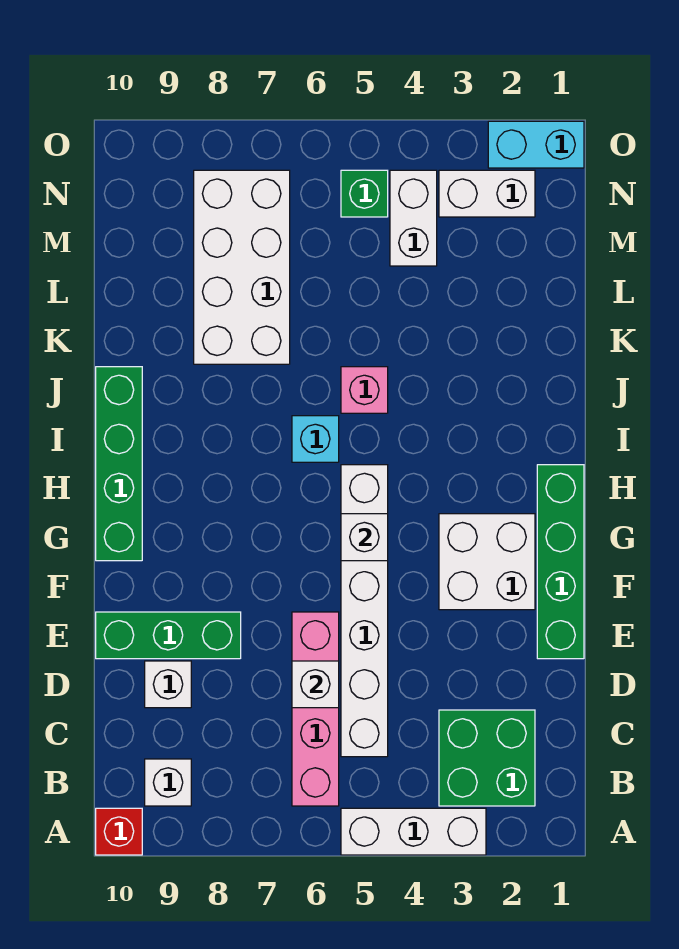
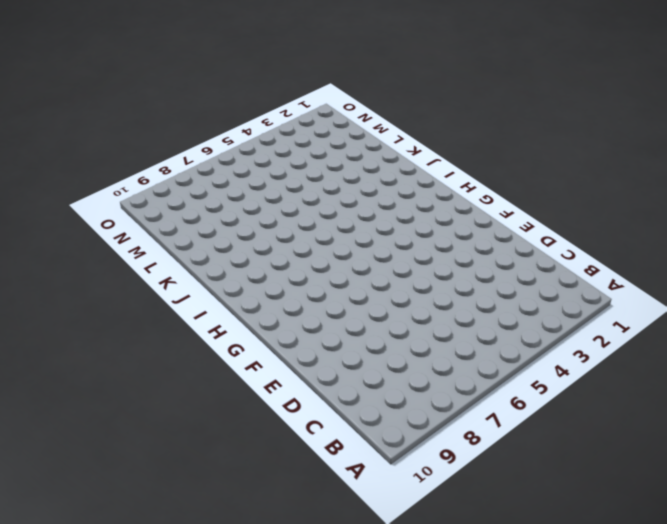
none -> white brick A3:A5 level 1
none -> red brick A10 level 1
none -> green brick B2:C3 level 1

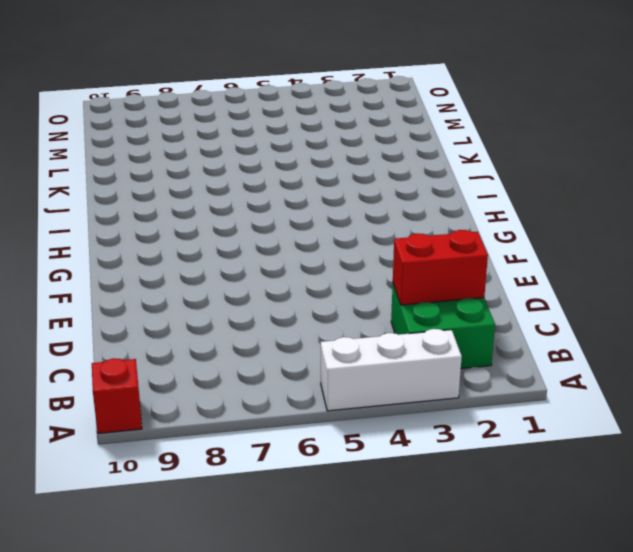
red brick C2:C3 level 2 -> none
none -> pink brick B6:E6 level 1
none -> white brick B9 level 1
none -> white brick C5:H5 level 1

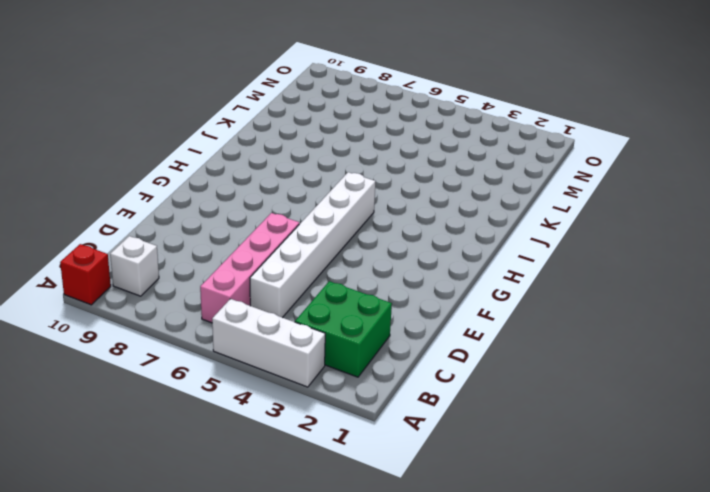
none -> white brick D9 level 1
none -> green brick E1:H1 level 1
none -> green brick E8:E10 level 1

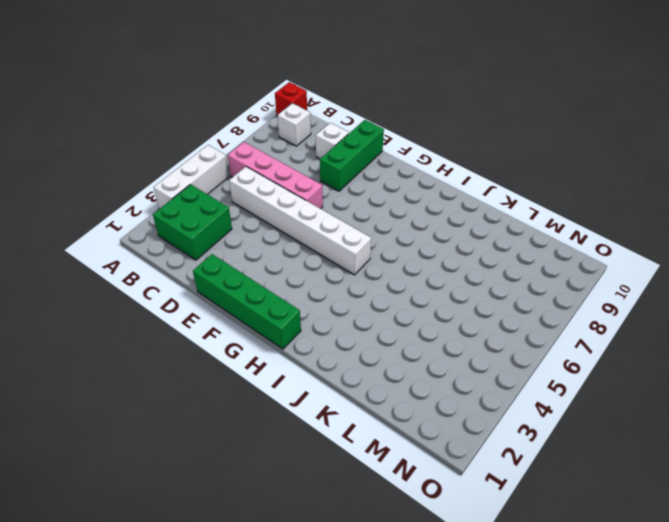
none -> white brick F2:G3 level 1
none -> green brick G10:J10 level 1
none -> cyan brick I6 level 1

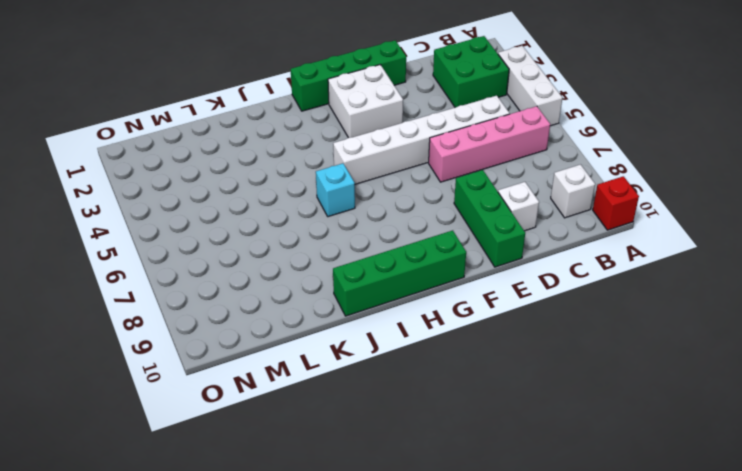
none -> pink brick J5 level 1
none -> white brick K7:N8 level 1
none -> white brick M4:N4 level 1

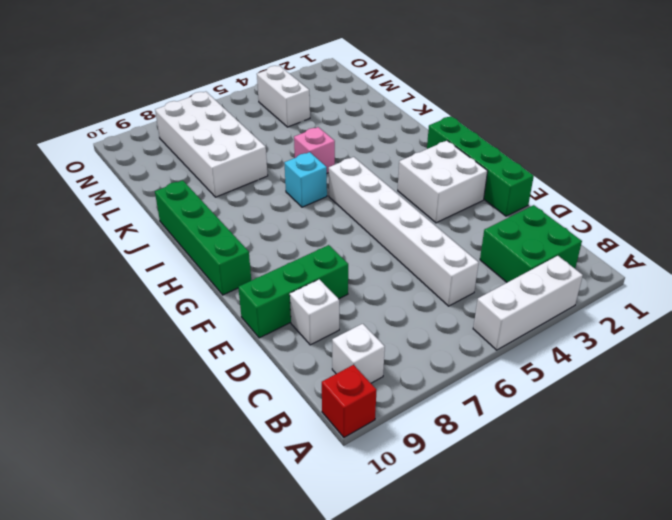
none -> pink brick B6:E6 level 1
none -> white brick N2:N3 level 1
none -> green brick N5 level 1

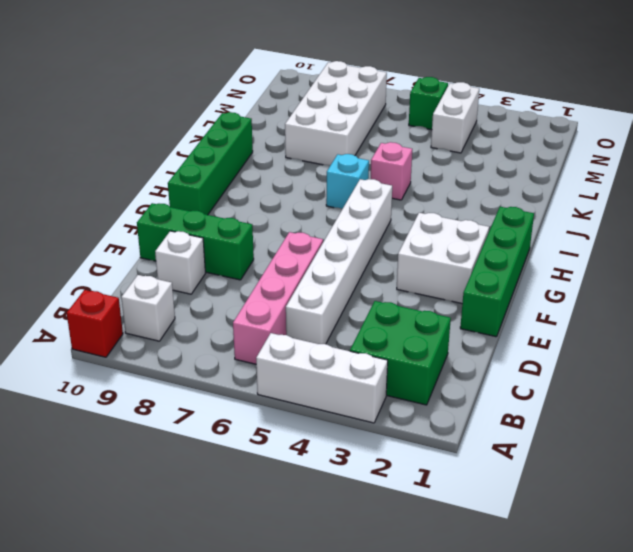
none -> white brick N2:N3 level 1
none -> cyan brick O1:O2 level 1
none -> white brick D6 level 2

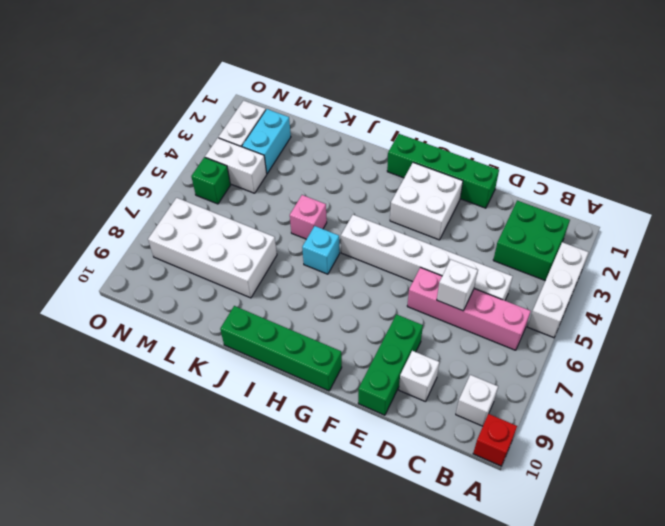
cyan brick M2:M3 level 1 -> cyan brick O1:O2 level 1
none -> white brick G5 level 2

